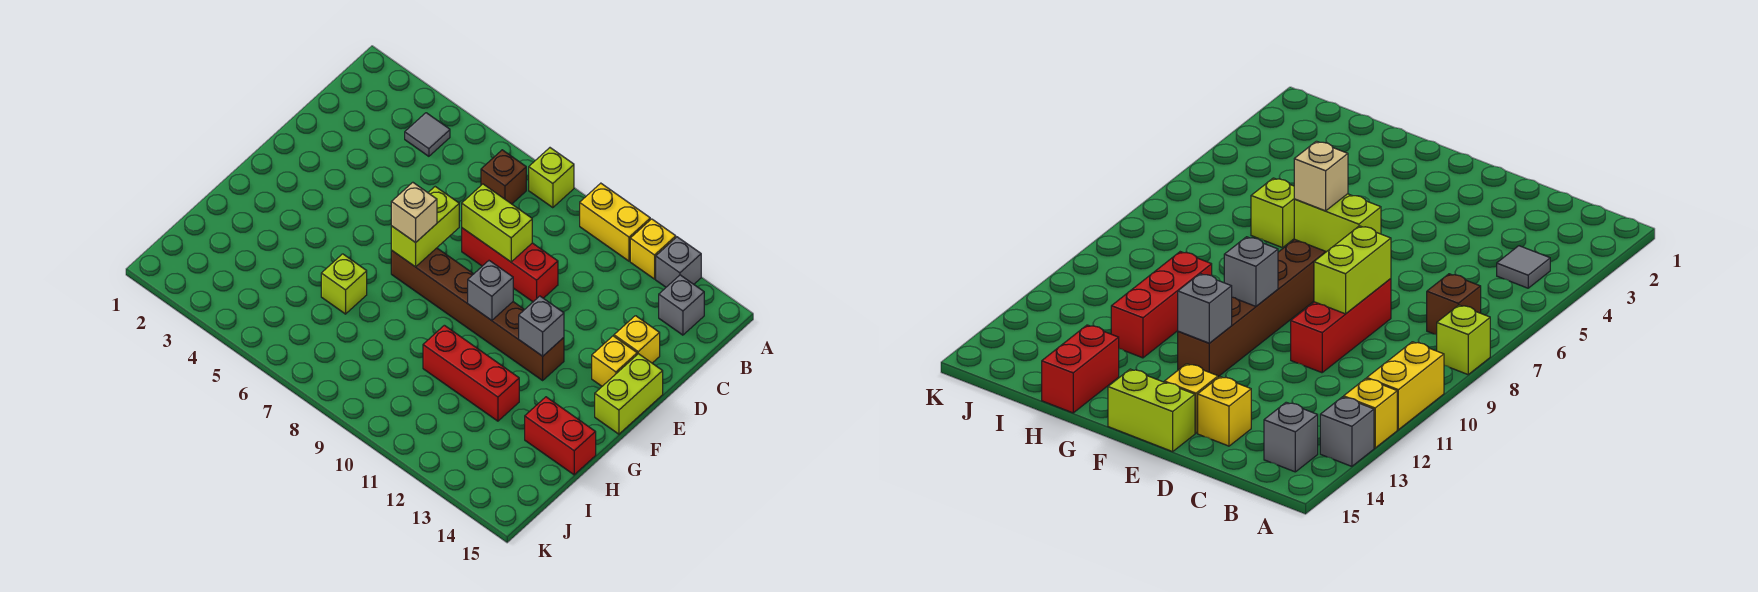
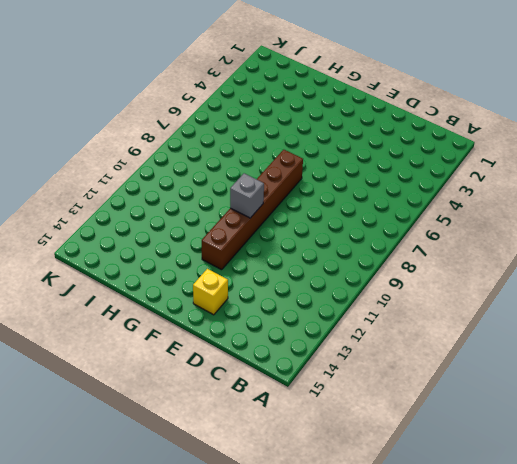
none -> lime brick A8 level 1
none -> yellow brick A10:A11 level 1
none -> yellow brick A12 level 1

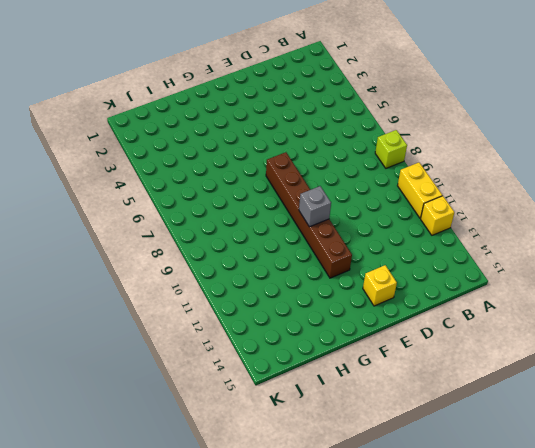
none -> grey brick A13 level 1
none -> grey tile B4 level 1
none -> brown brick B7 level 1

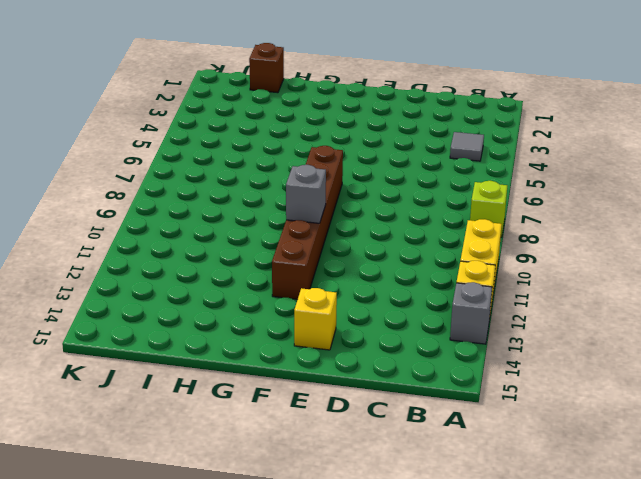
brown brick I1 level 1 -> brown brick B7 level 1
none -> grey brick B14 level 1
none -> red brick D8:D10 level 1
none -> yellow brick D14 level 1

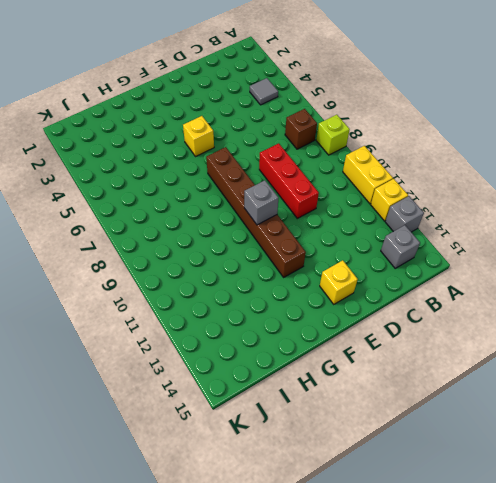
yellow brick F5 level 1 -> yellow brick D14 level 1
none -> lime brick E15:F15 level 1
none -> lime brick H6 level 1
none -> red brick H10:H12 level 1

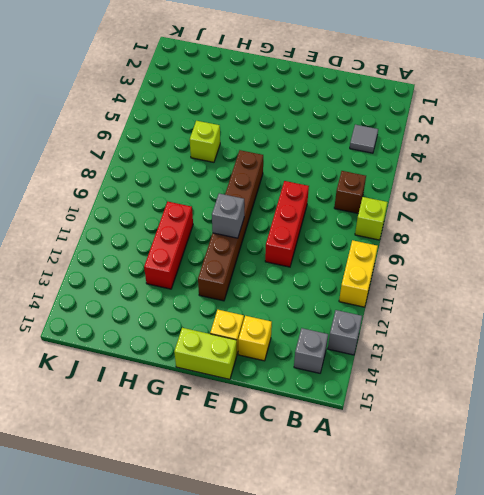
none -> yellow brick A12 level 1
none -> red brick H14:H15 level 1
none -> lime brick D8:D9 level 2

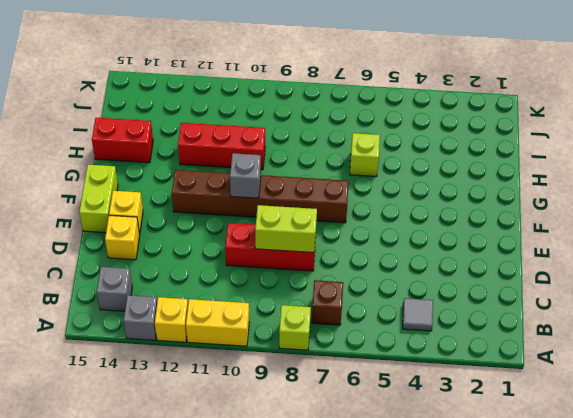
none -> lime brick E7:F7 level 2
none -> grey brick F12 level 2
none -> tan brick F7 level 3

